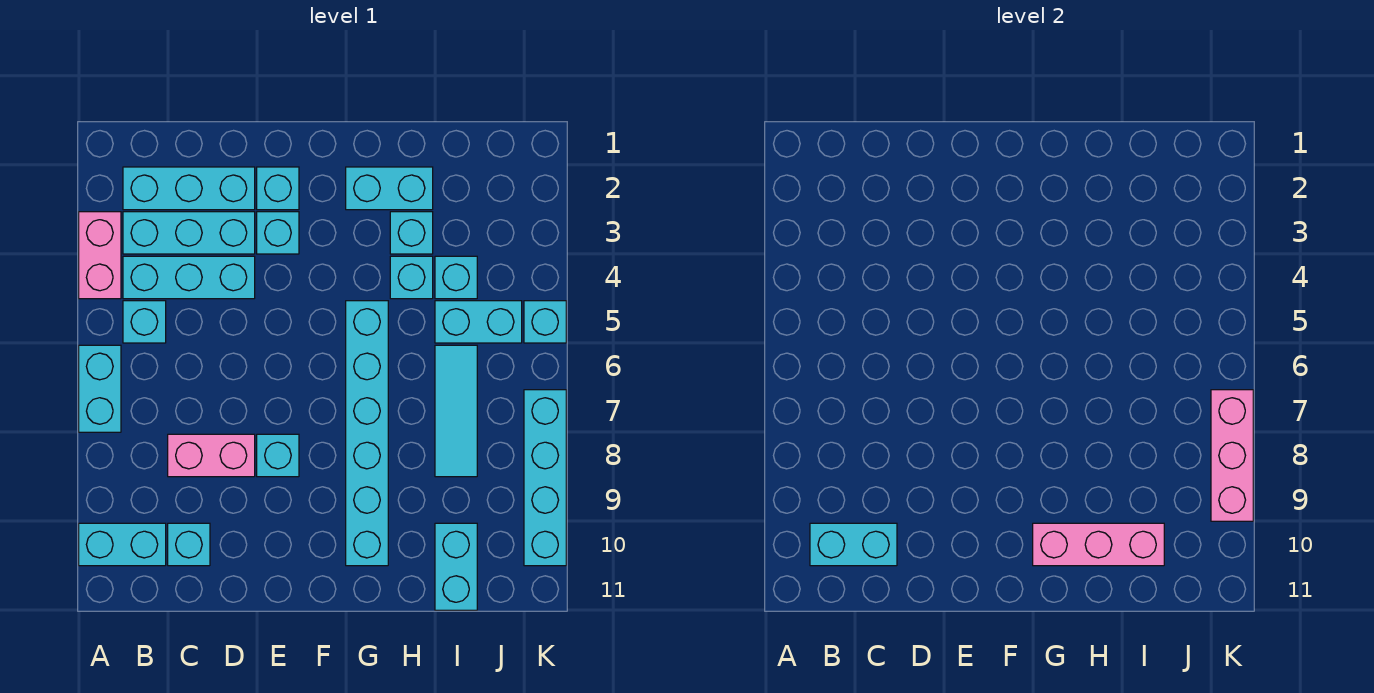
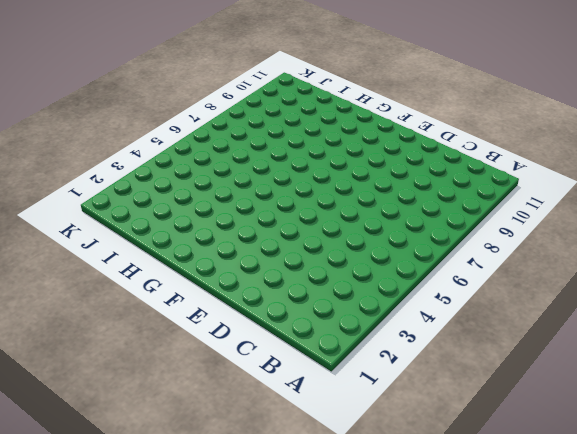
none -> pink brick A3:A4 level 1
none -> cyan brick A6:A7 level 1
none -> cyan brick A10:B10 level 1

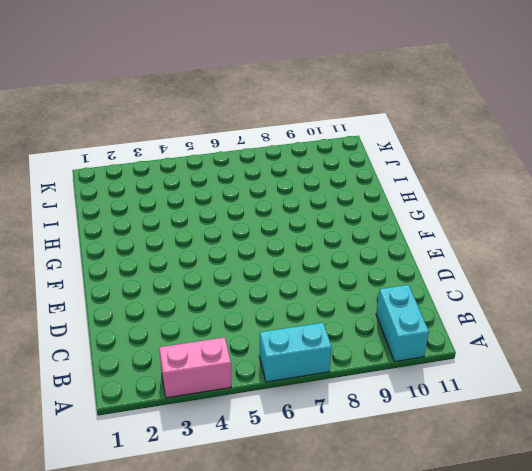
none -> cyan brick B2:D2 level 1
none -> cyan brick B3:D3 level 1
none -> cyan brick B4:D4 level 1

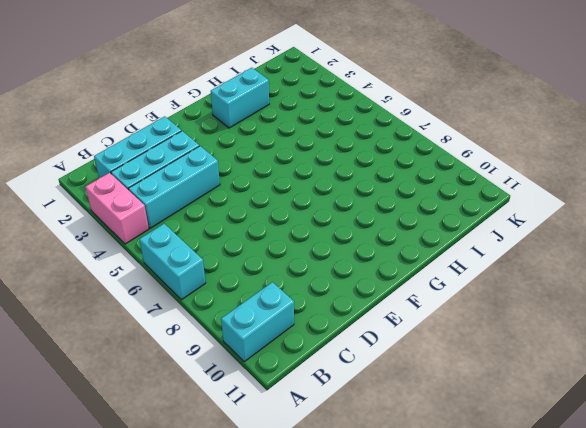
none -> cyan brick B5 level 1
none -> pink brick C8:D8 level 1
none -> cyan brick C10 level 1

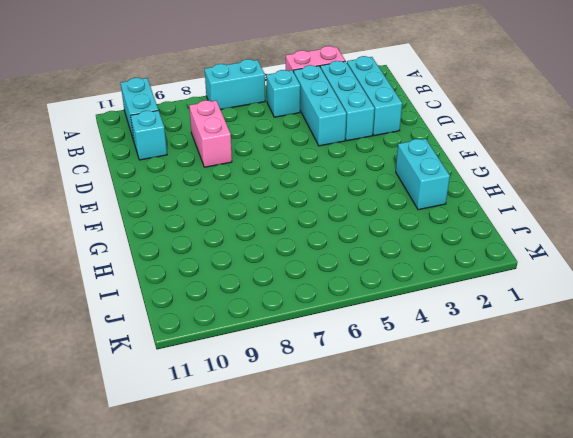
none -> cyan brick E2 level 1
none -> cyan brick E3 level 1
none -> cyan brick E8 level 1

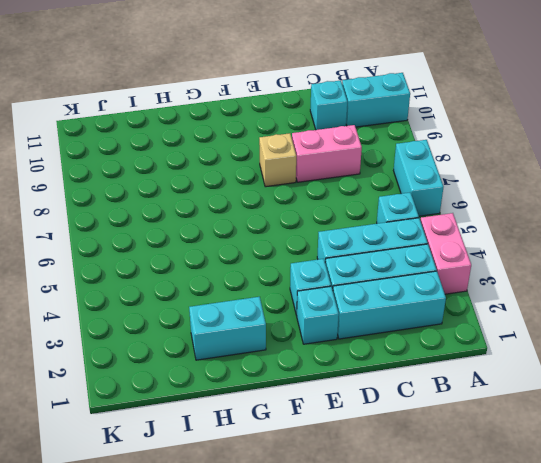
tan brick E8 level 1 -> cyan brick E8 level 1
none -> cyan brick G5:G10 level 1
none -> cyan brick H3 level 1
none -> cyan brick H4 level 1

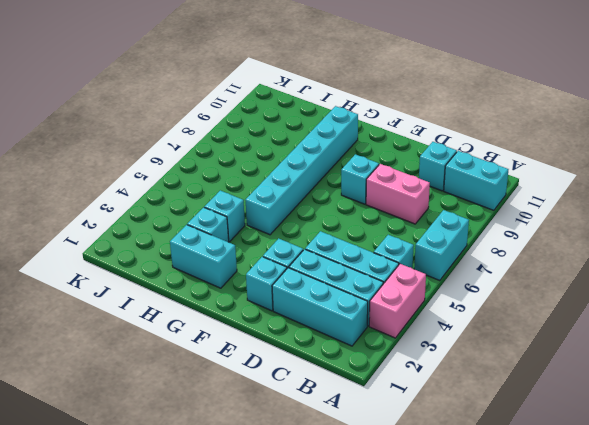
none -> cyan brick I4 level 1
none -> cyan brick I5:J5 level 1
none -> cyan tile I6:I8 level 1

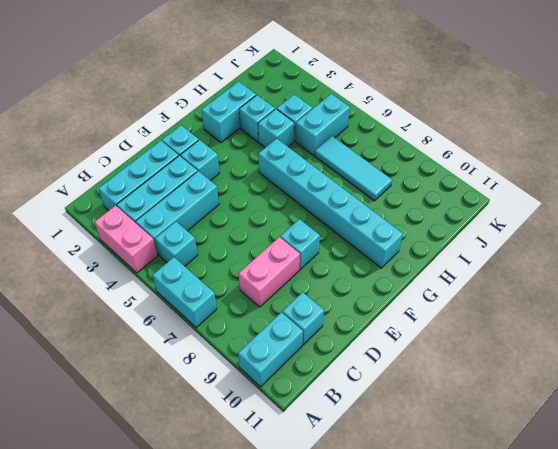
none -> cyan brick I10:I11 level 1
none -> cyan brick K5 level 1
none -> cyan brick K7:K10 level 1

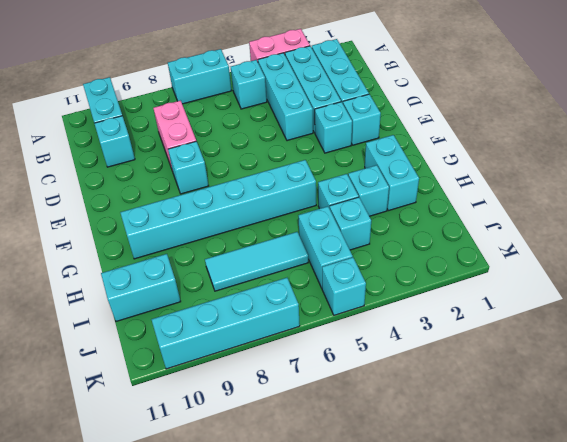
none -> cyan brick B10:C10 level 2
none -> pink brick G10:I10 level 2
none -> pink brick K7:K9 level 2

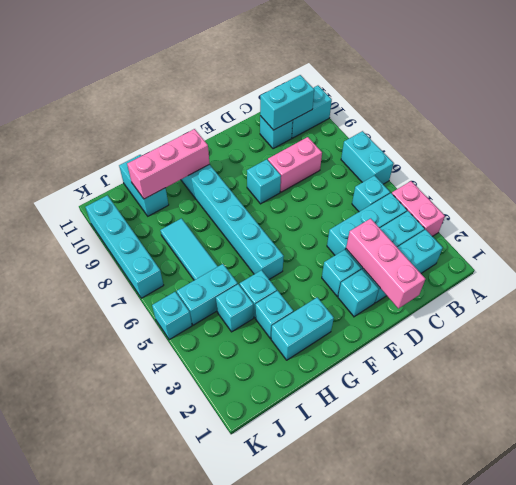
pink brick D1:D3 level 2 -> pink brick K7:K9 level 2

